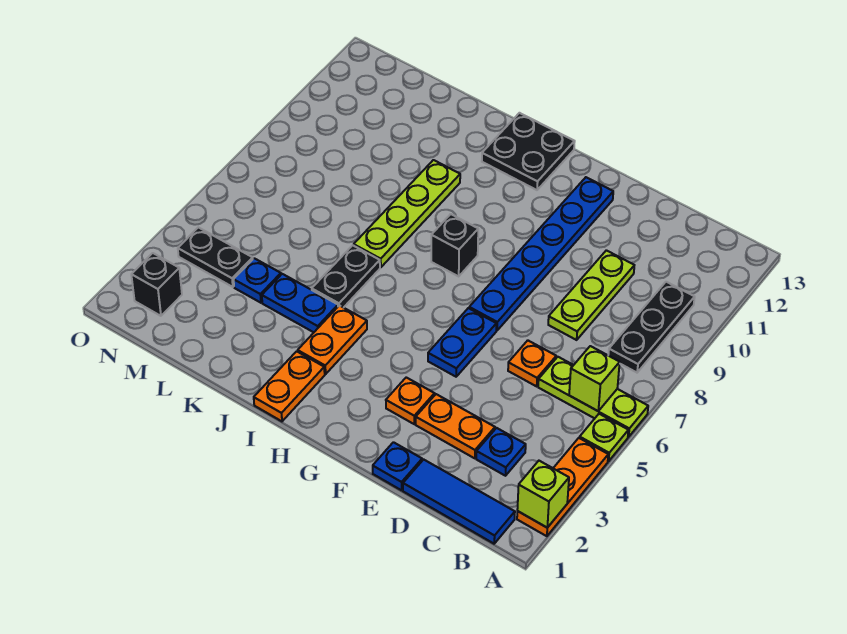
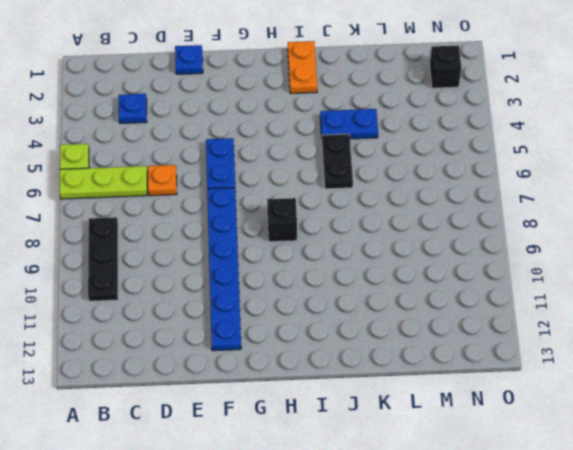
none -> orange plate A2:A4 level 1
none -> blue tile B1:D1 level 1
none -> orange plate D3:E3 level 1

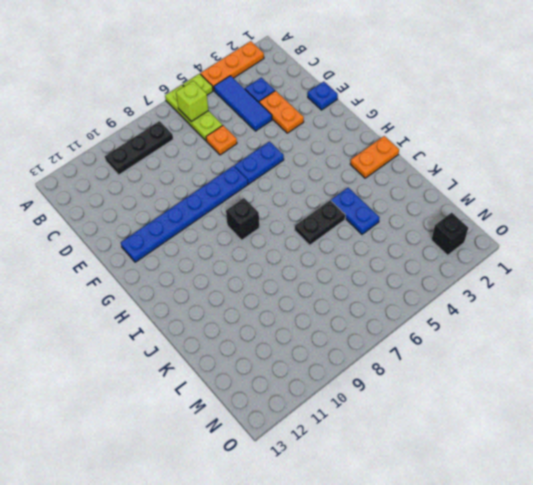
blue tile B4:D4 level 1 -> blue tile B1:D1 level 1
none -> lime plate D8:D10 level 1
none -> orange plate F3 level 1
none -> black plate H12:I13 level 1

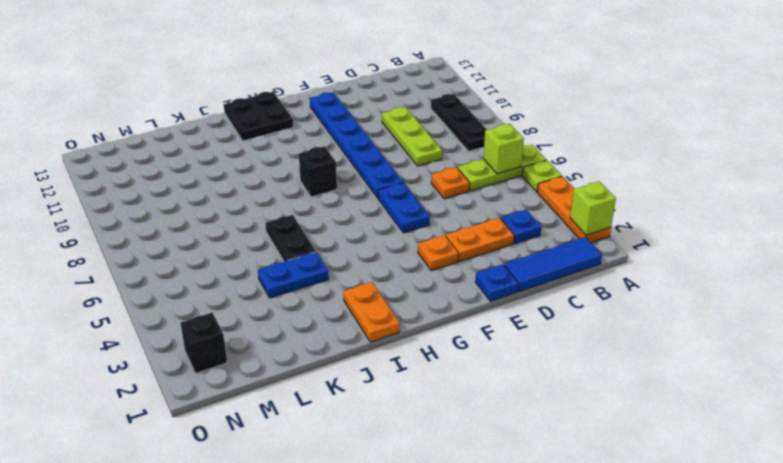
none -> orange plate I3:I4 level 1
none -> lime plate J7:J10 level 1
none -> blue plate L4 level 1

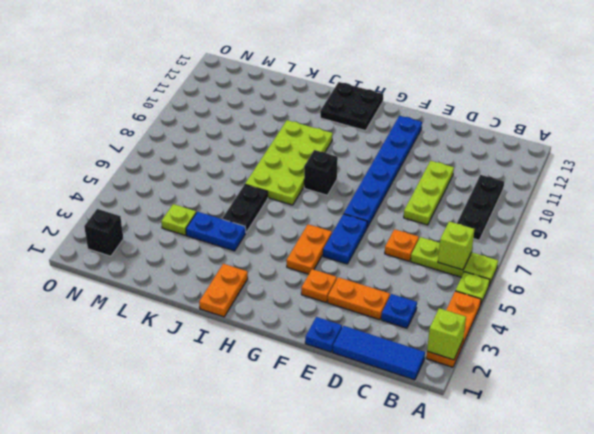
orange plate G4:G5 level 1 -> orange plate I3:I4 level 1
lime plate I7:J10 level 1 -> lime plate J7:J10 level 1
lime plate L4 level 1 -> blue plate L4 level 1
none -> black plate M4:N4 level 1

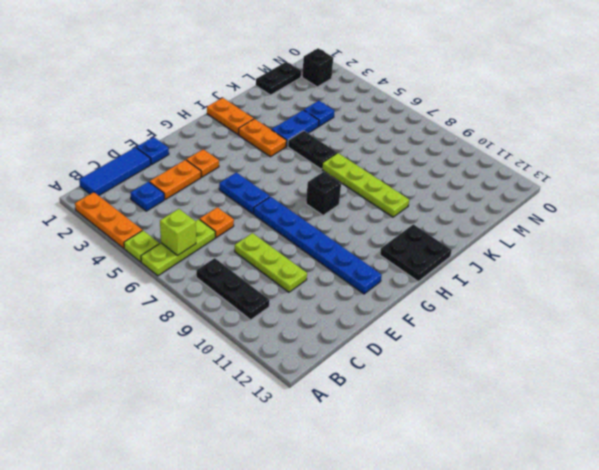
black plate L1:M1 level 1 -> black plate M4:N4 level 1
none -> lime brick A2 level 2

